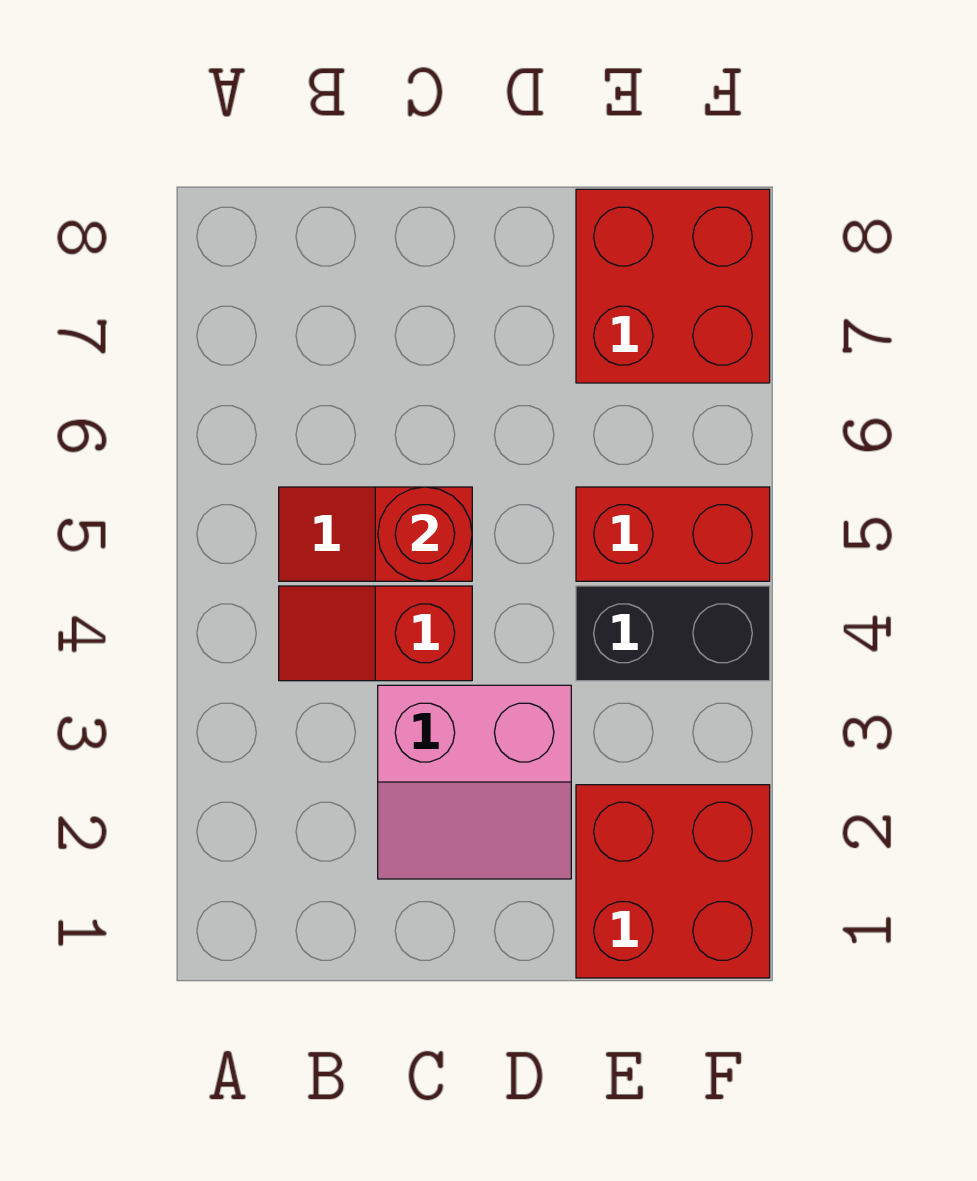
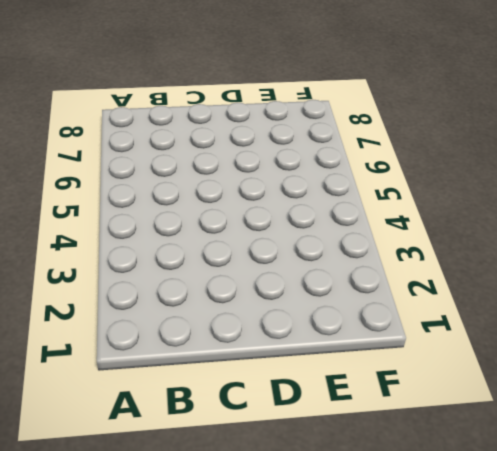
none -> red slope B4:C4 level 1 top C
none -> red slope B5:C5 level 1 top C

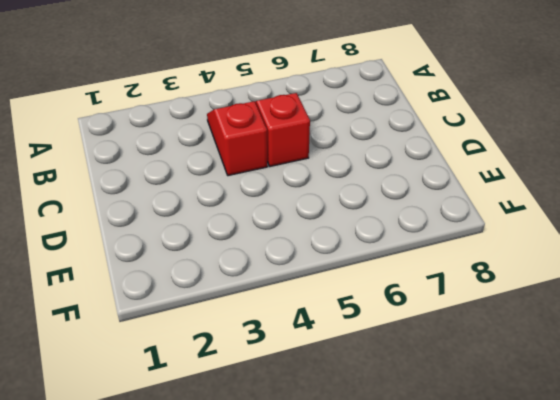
none -> pink slope C2:D3 level 1 top 3
none -> red brick E1:F2 level 1

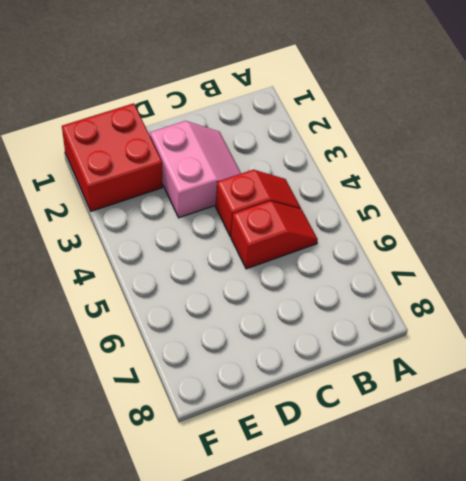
pink slope C2:D3 level 1 top D -> pink slope C2:D3 level 1 top 3
none -> black brick E4:F4 level 1
none -> red brick E5:F5 level 1

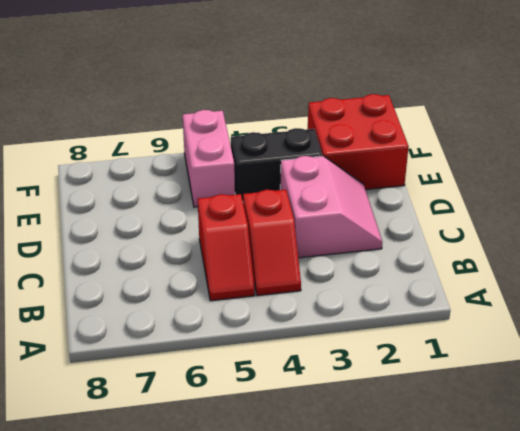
black brick E3:E4 level 1 -> black brick E4:F4 level 1
pink brick E5:F5 level 1 -> red brick E5:F5 level 1
none -> red brick E7:F8 level 1
none -> red round brick C5 level 2

